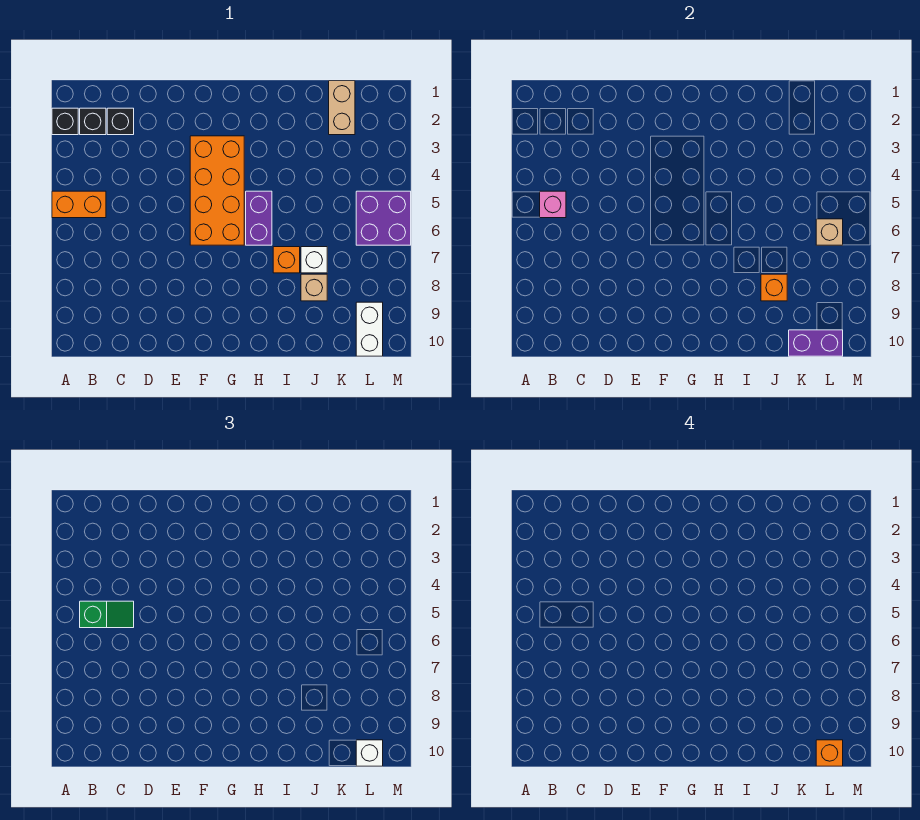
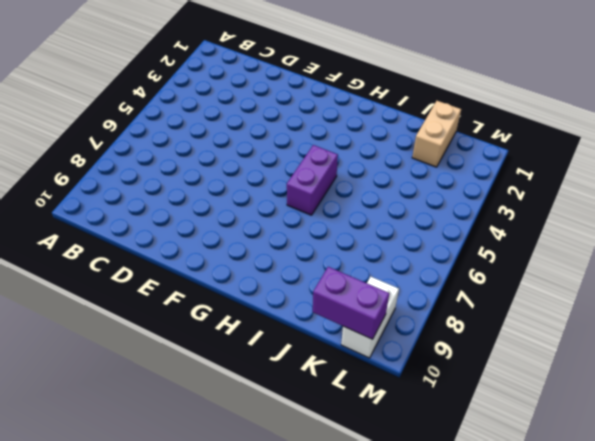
none -> black brick A2 level 1
none -> orange brick A5:B5 level 1
none -> black brick B2 level 1

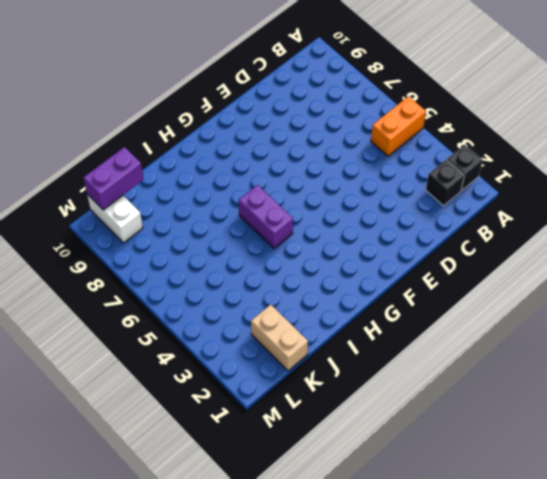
none -> black brick C2 level 1
none -> orange brick F3:G6 level 1
none -> orange brick I7 level 1

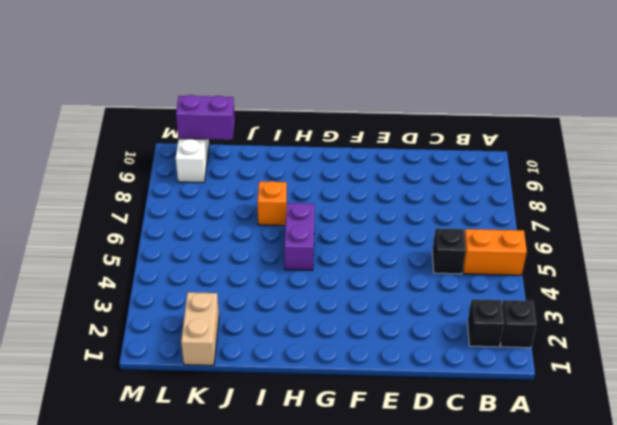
black brick C5 level 1 -> black brick C2 level 1
none -> orange brick F3:G6 level 1
none -> white brick J7 level 1
none -> tan brick J8 level 1

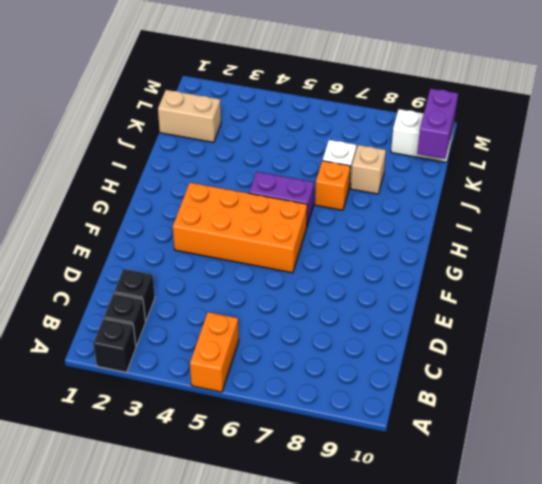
none -> purple brick L5:M6 level 1
none -> pink brick B5 level 2
none -> orange brick J8 level 2

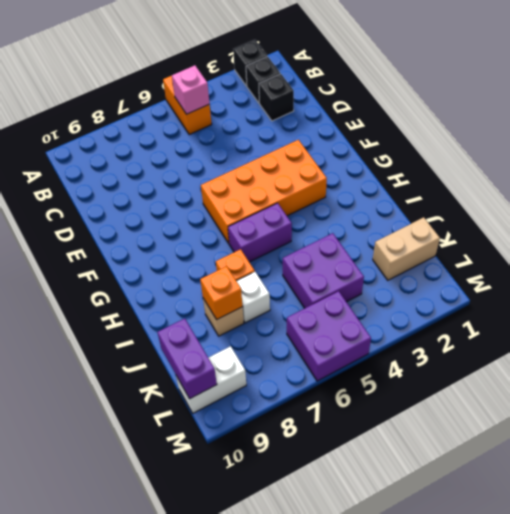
purple brick J4:K5 level 1 -> none
none -> tan brick L6 level 2
none -> green slope B5:C5 level 3 top B
none -> white brick L10 level 3

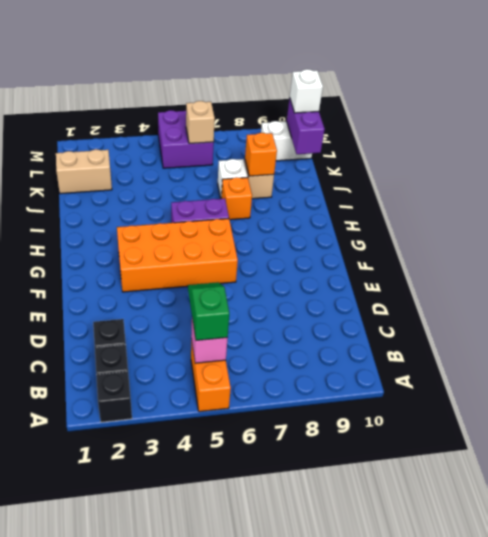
none -> orange brick L10 level 4

